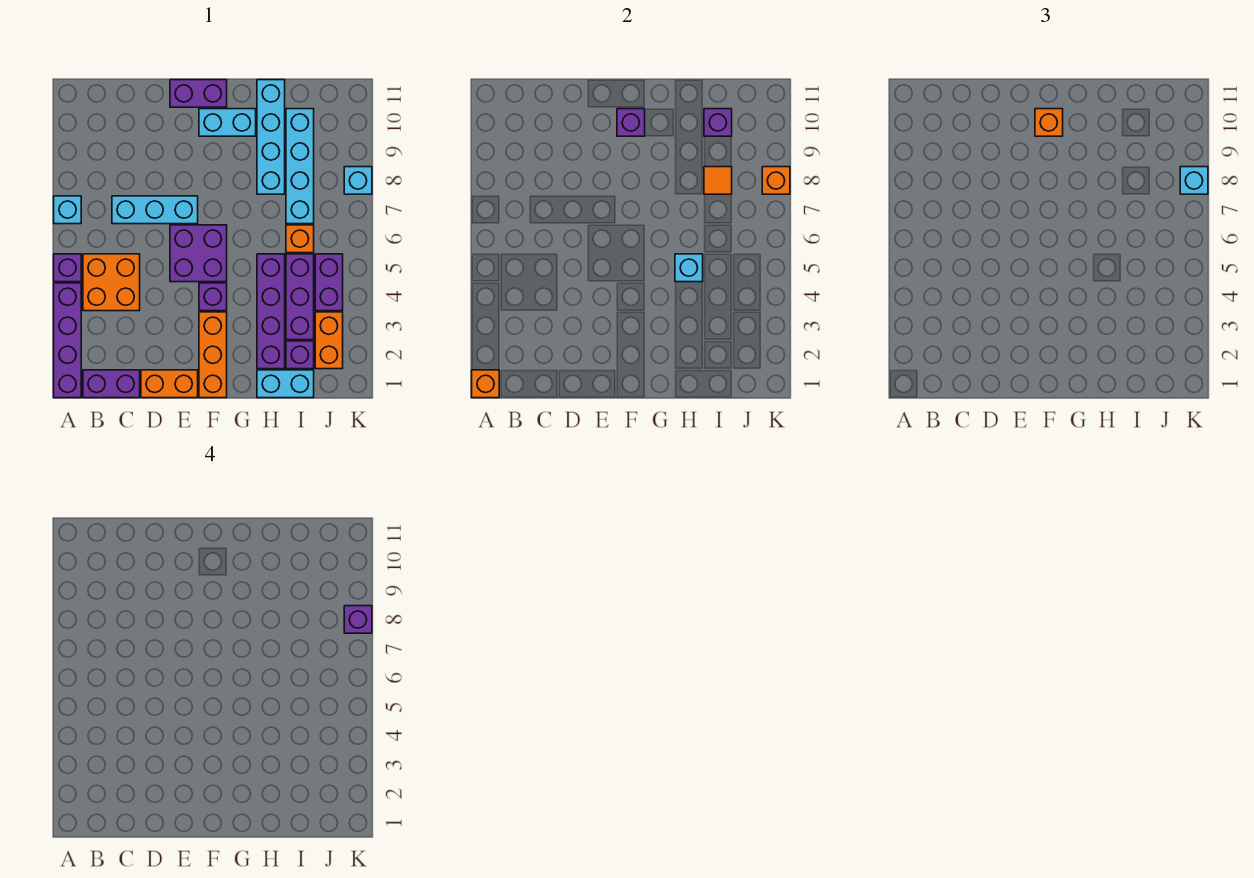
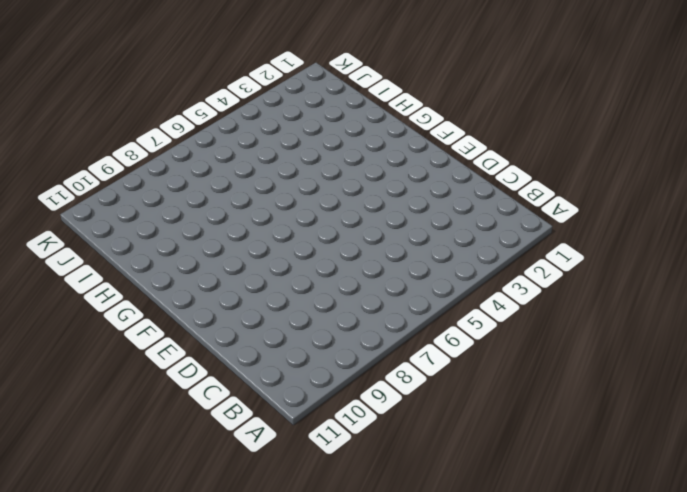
none -> purple brick A1:A4 level 1
none -> purple brick A5 level 1
none -> cyan brick A7 level 1
none -> purple brick B1:C1 level 1

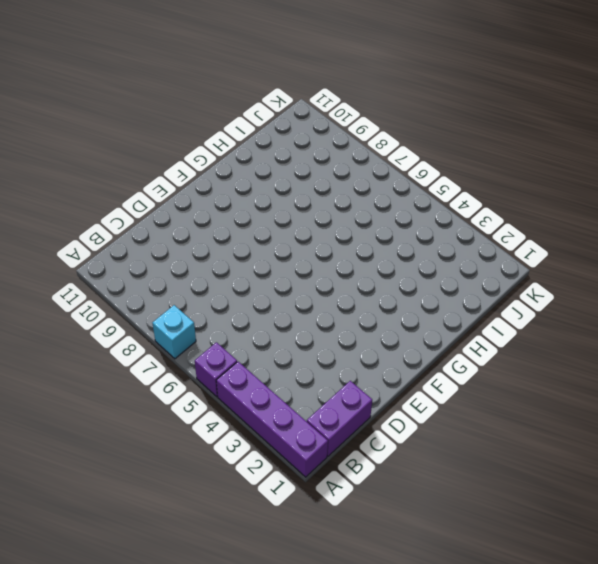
none -> orange brick B4:C5 level 1
none -> cyan brick C7:E7 level 1
none -> orange brick D1:E1 level 1
none -> purple brick E5:F6 level 1

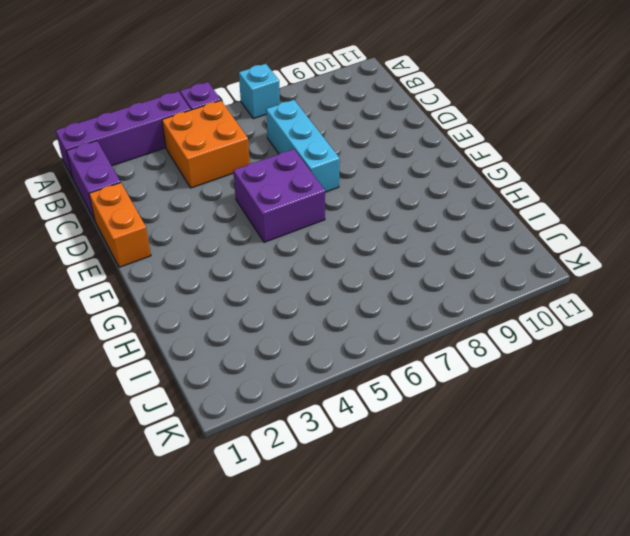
none -> purple brick E11:F11 level 1
none -> orange brick F1:F3 level 1
none -> purple brick F4 level 1
none -> cyan brick F10:G10 level 1

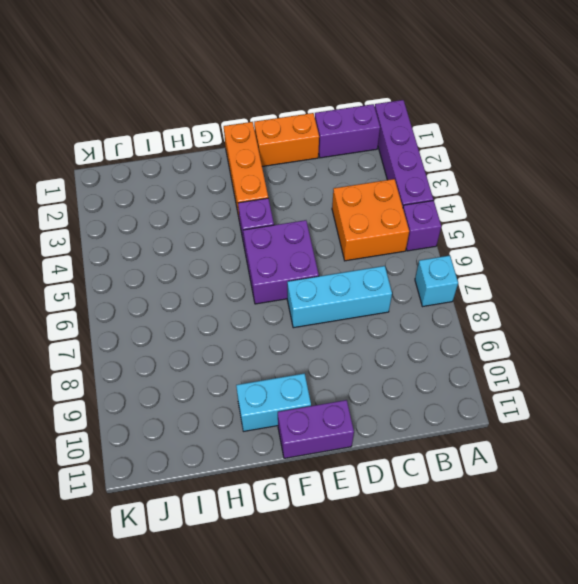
none -> cyan brick H1:I1 level 1
none -> purple brick H2:H5 level 1
none -> cyan brick H8:H11 level 1
none -> purple brick I2 level 1

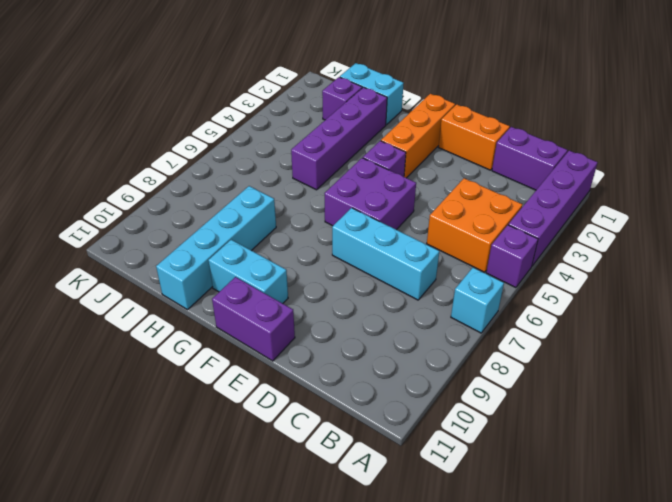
none -> purple brick I3:I5 level 1
none -> orange brick I6 level 1
none -> cyan brick I7:I10 level 1
none -> orange brick J2:J3 level 1

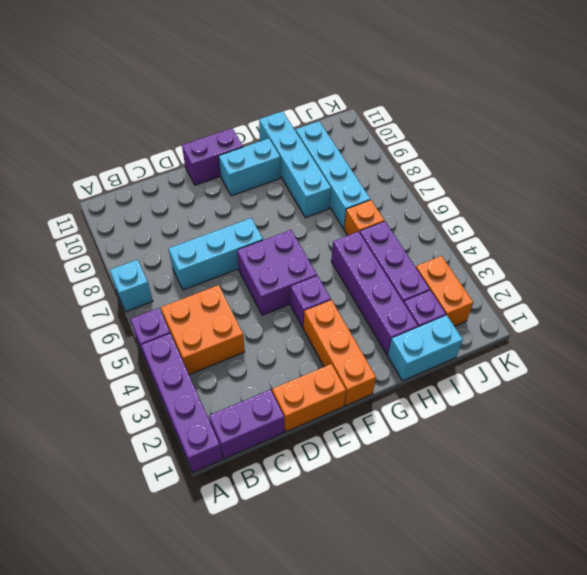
none -> purple brick J4:J5 level 1
none -> cyan brick K8 level 1
none -> orange brick A1 level 2
none -> purple brick F10 level 2

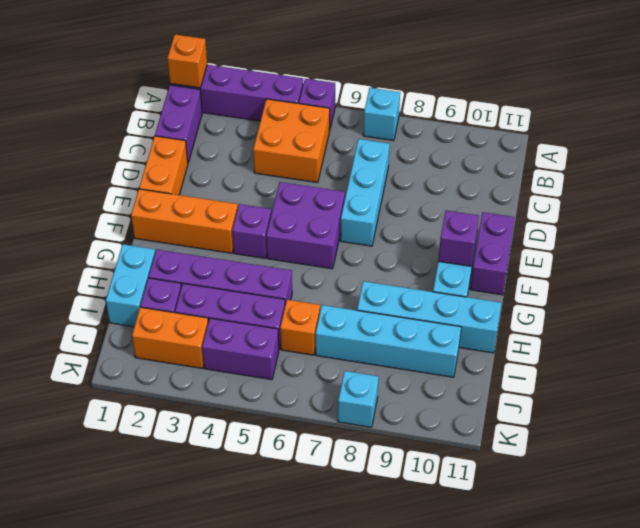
none -> cyan brick H5 level 2
none -> orange tile I8 level 2
none -> purple brick I10 level 2
none -> orange brick K8 level 2

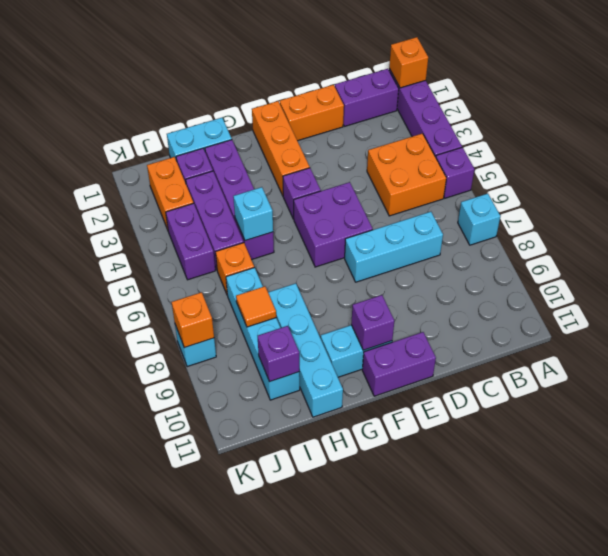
none -> orange brick F10 level 3
none -> cyan brick K8 level 3
none -> purple brick K8 level 4

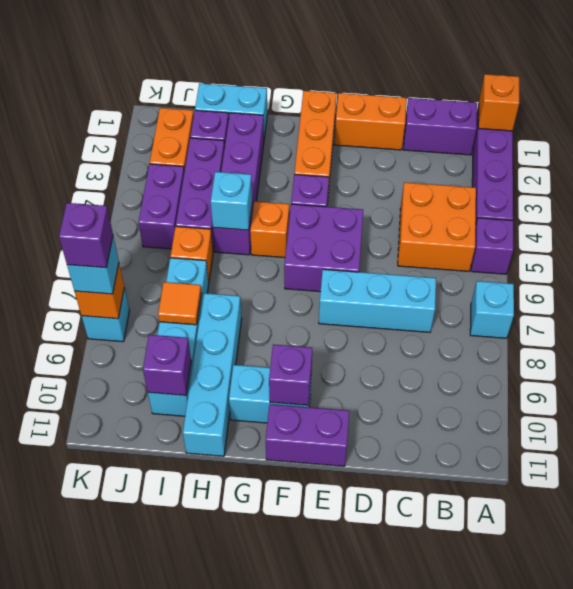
orange brick G5 level 1 -> orange brick F10 level 3

